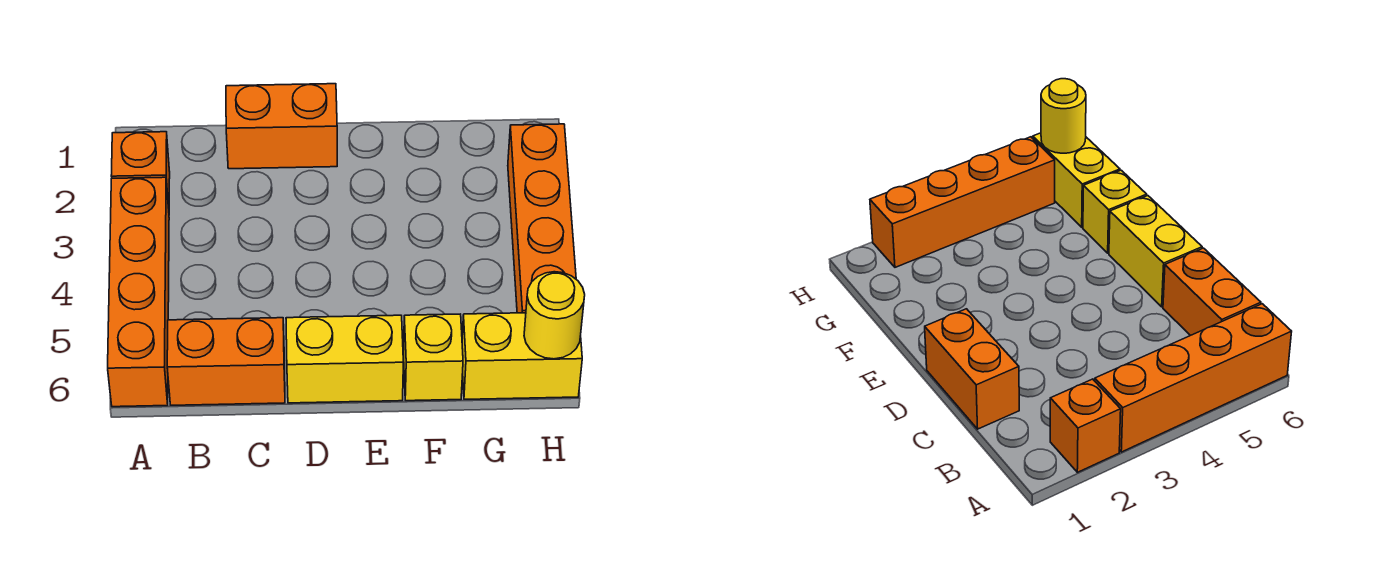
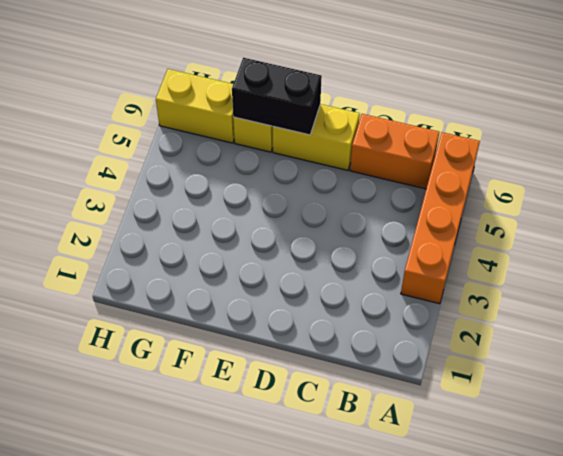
black brick E6:F6 level 2 -> none
none -> orange brick A2 level 1
none -> orange brick C1:D1 level 1

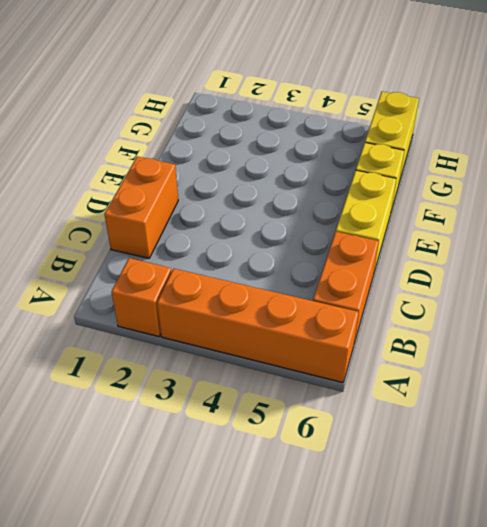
none -> orange brick H2:H5 level 1
none -> yellow round brick H6 level 2

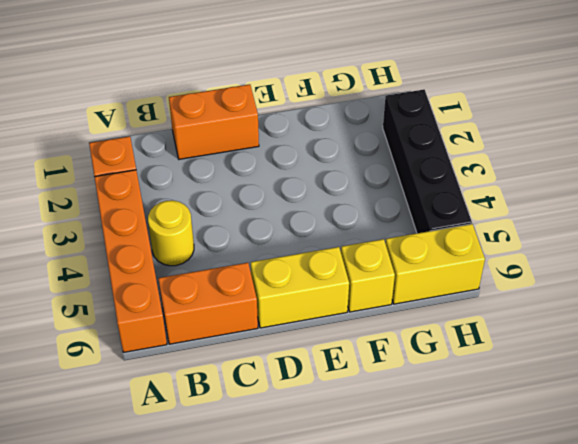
yellow round brick B4 level 1 -> yellow round brick H6 level 2
black brick H2:H5 level 1 -> orange brick H2:H5 level 1

